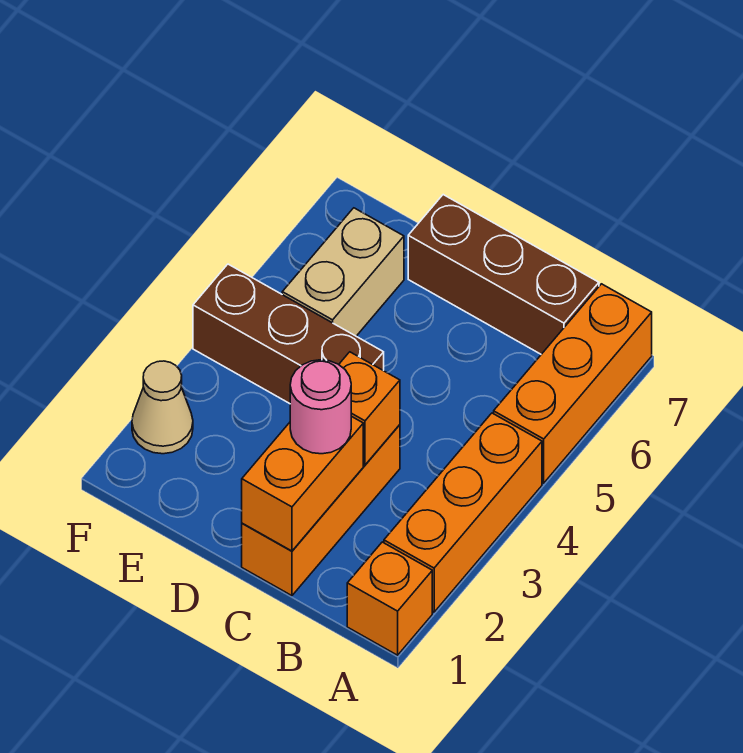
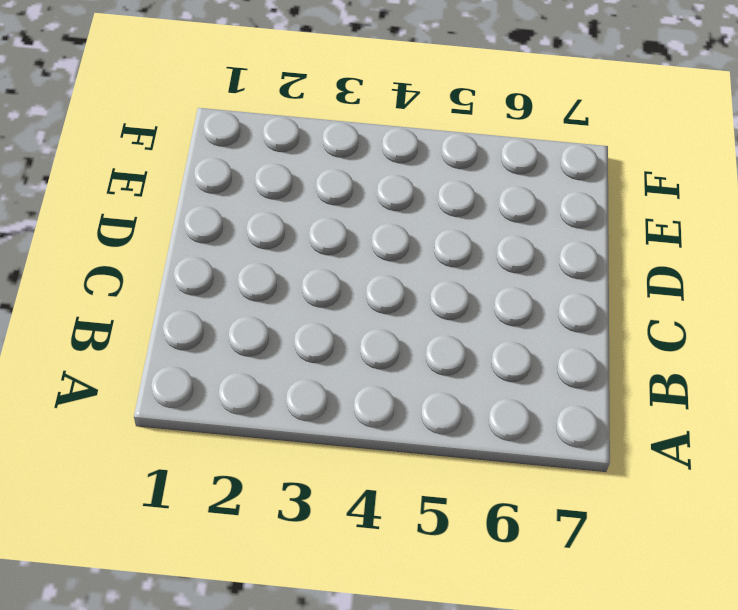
none -> orange brick A1 level 1
none -> orange brick A2:A4 level 1

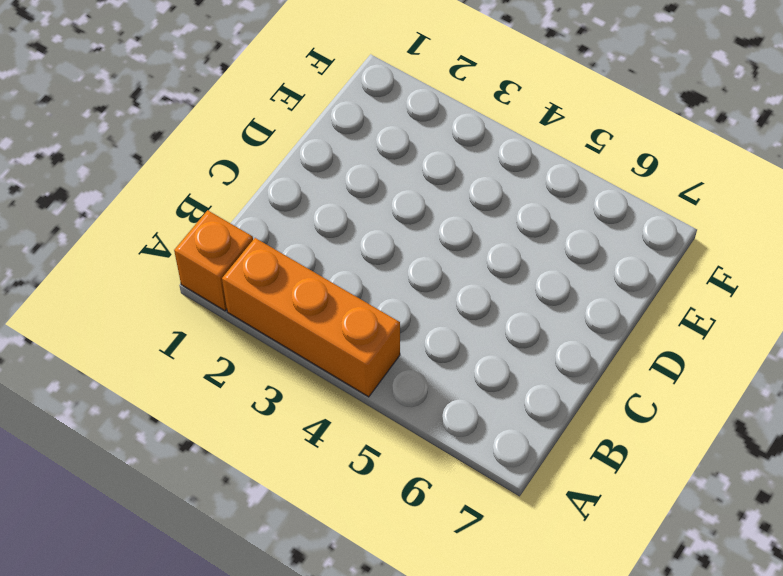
none -> orange brick A5:A7 level 1
none -> brown brick B7:D7 level 1

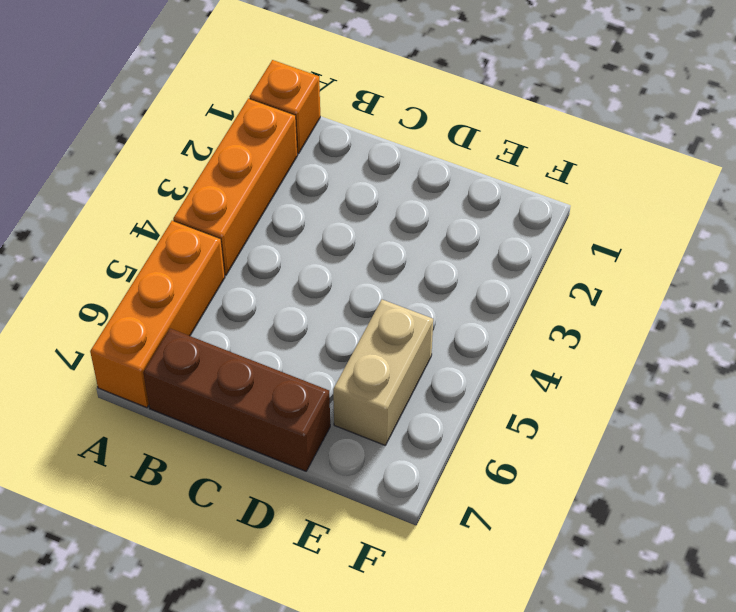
none -> orange brick C1:C3 level 1
none -> brown brick D4:F4 level 1

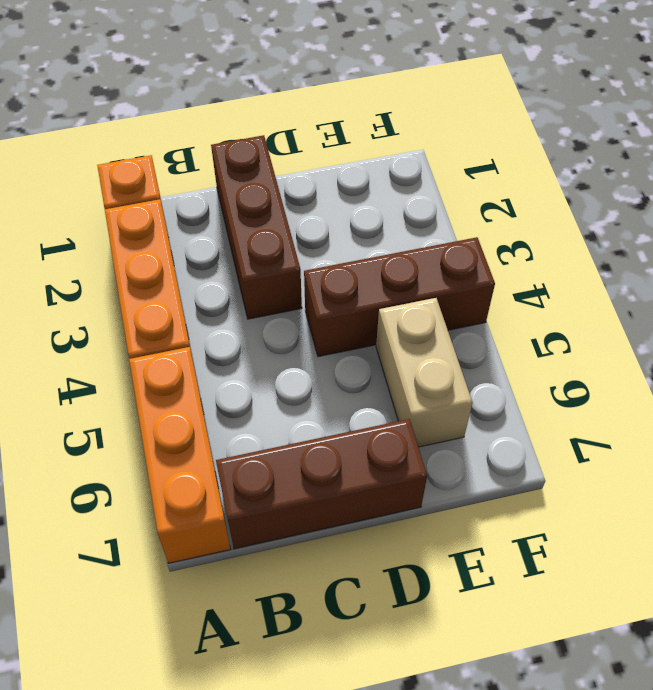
brown brick C1:C3 level 1 -> orange brick C1:C3 level 1
none -> tan cone F2 level 1
none -> orange brick C1:C2 level 2

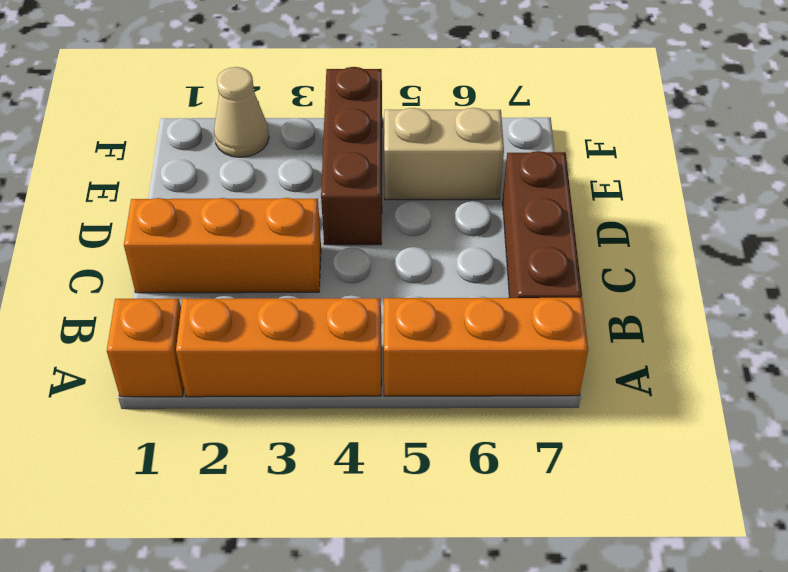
none -> orange brick C1:C2 level 2
none -> orange brick C3 level 2

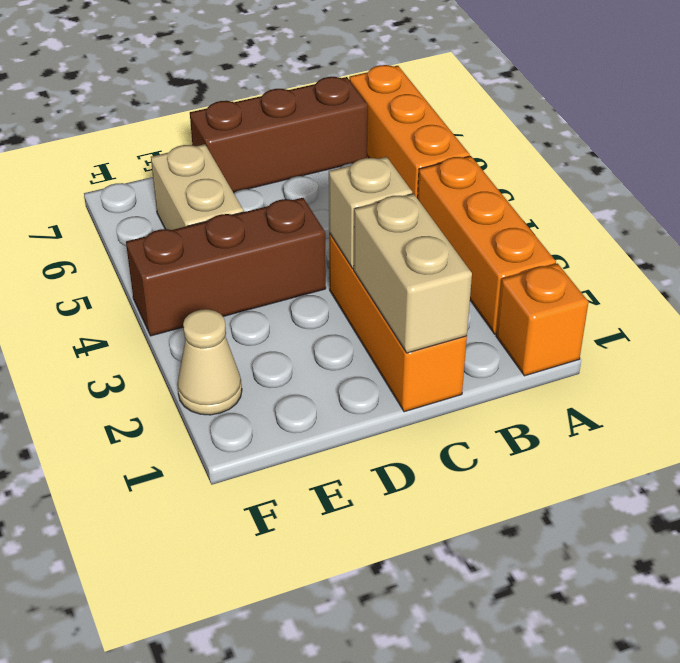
tan brick C1:C2 level 2 -> orange brick C1:C2 level 2
tan brick C3 level 2 -> orange brick C3 level 2
none -> pink round brick C2 level 3

